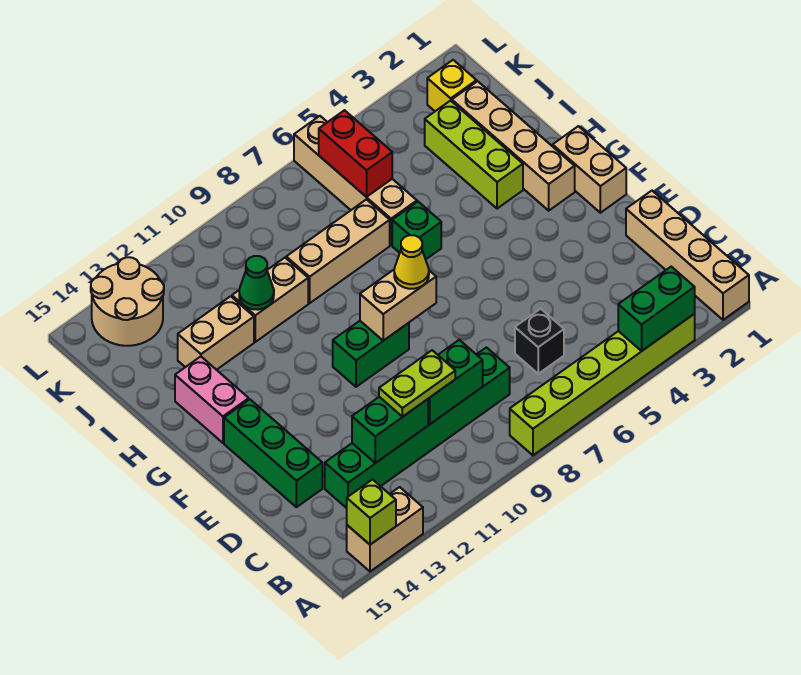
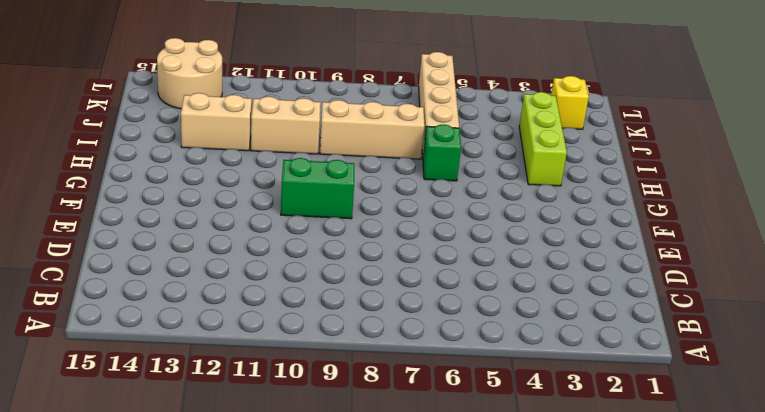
none -> tan brick A1:D1 level 1
none -> lime brick A3:A8 level 1
none -> tan brick A13:A14 level 1

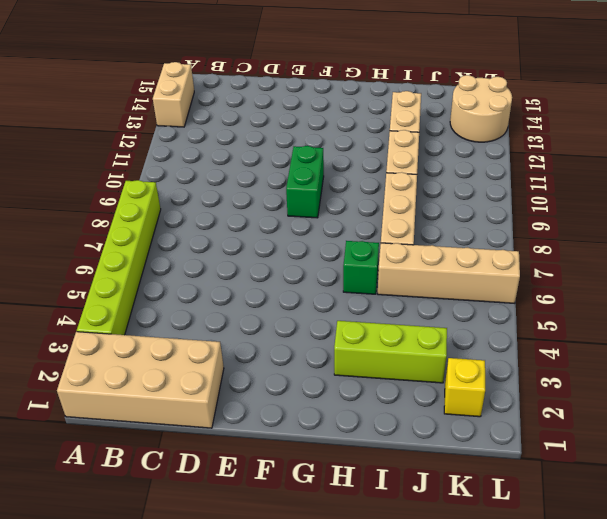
tan brick A1:D2 level 1 -> tan brick A1:D1 level 1
none -> black brick C6 level 1
none -> green brick C8:C13 level 1
none -> green brick D14:F14 level 1

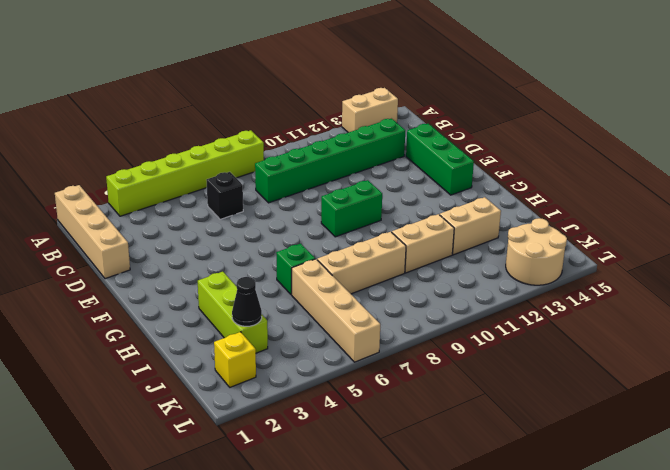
black cone J3 level 2 -> none
none -> tan brick F1:G1 level 1
none -> tan brick G2:J2 level 1
none -> pink brick G14:H14 level 1

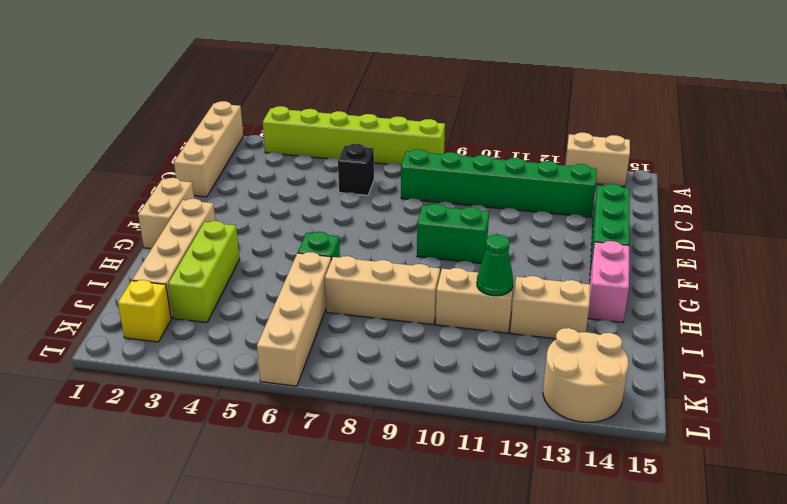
none -> green brick A3:A4 level 2
none -> lime brick A14 level 2
none -> green brick C9:C10 level 2

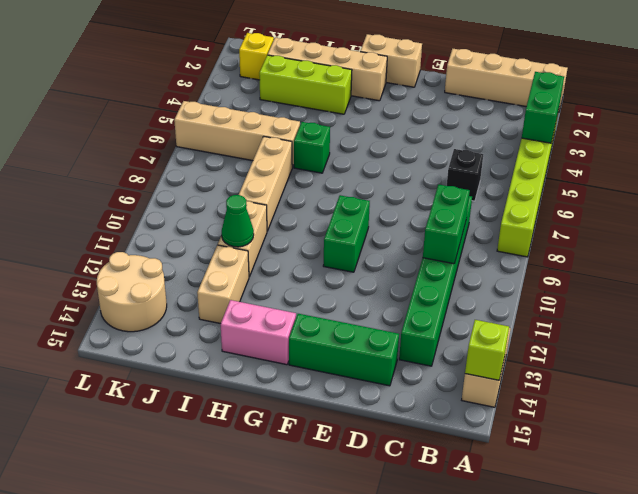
none -> green brick C11:C12 level 2
none -> tan brick F8:F9 level 2
none -> red brick J6:K6 level 2

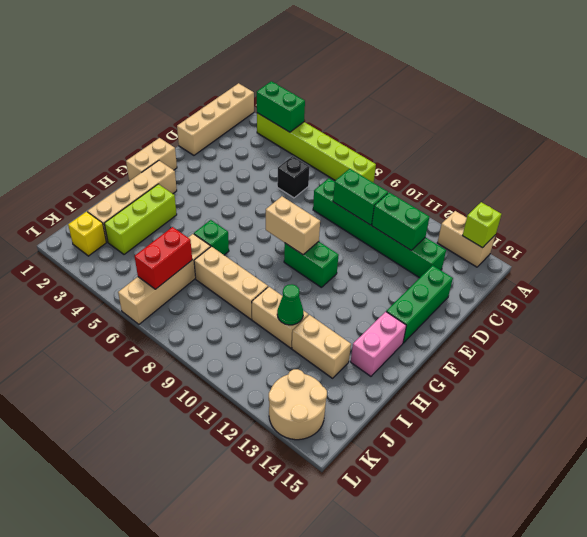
none -> lime plate C10:C11 level 3
none -> yellow cone F8 level 3

